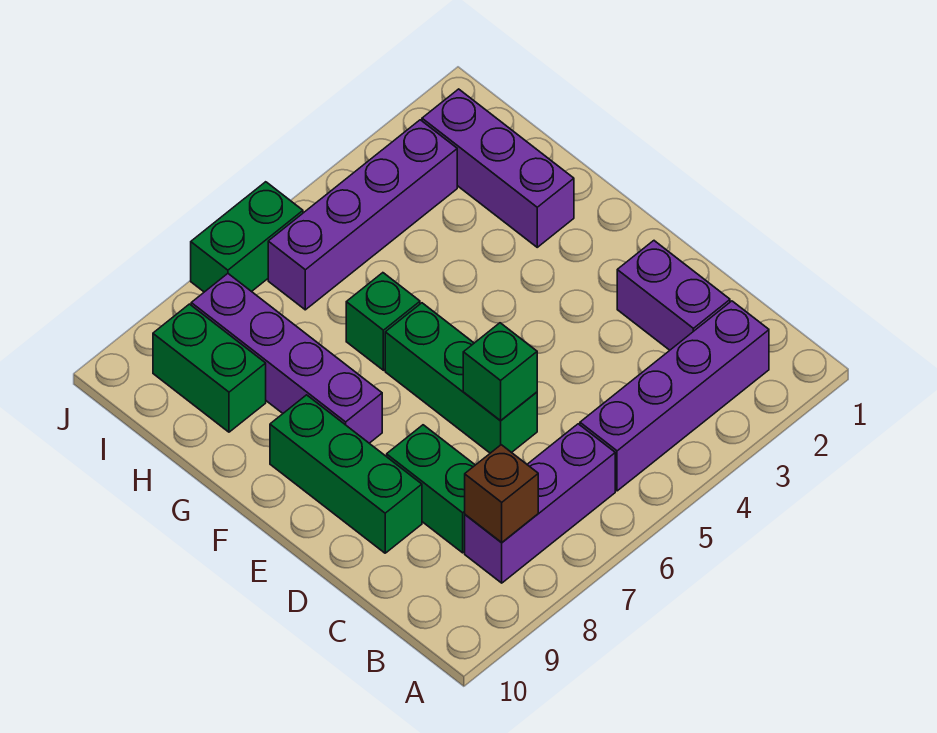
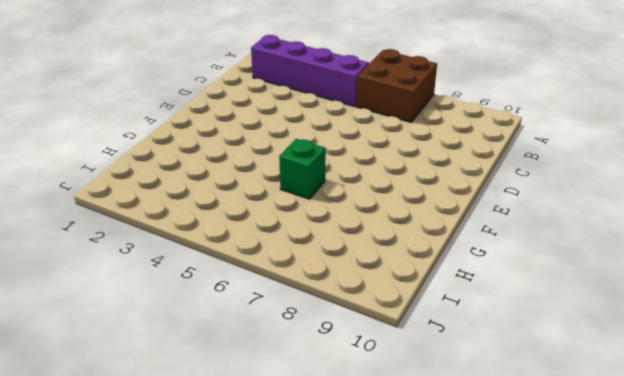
brown brick A6:B7 level 1 -> purple brick B6:B8 level 1
none -> purple brick C2:D2 level 1
none -> green brick C8:D8 level 1
none -> green brick D6:F6 level 1

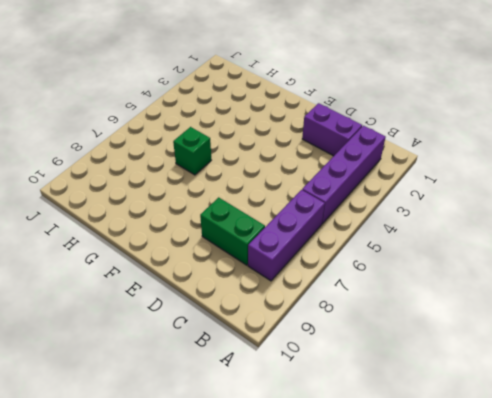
none -> green brick D6:F6 level 1
none -> green brick D9:F9 level 1
none -> purple brick F8:I8 level 1

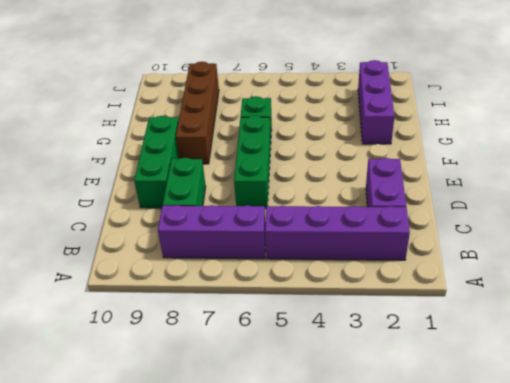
brown brick F8:I8 level 1 -> purple brick F8:I8 level 1
none -> green brick H9:I9 level 1
none -> purple brick I3:I6 level 1
none -> green brick J6:J7 level 1

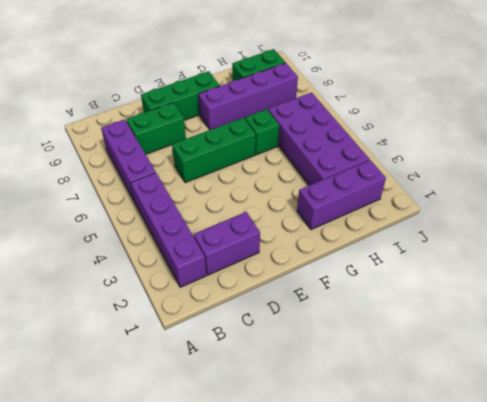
purple brick H3:I6 level 1 -> purple brick I3:I6 level 1
none -> green brick J6:J7 level 1
none -> brown brick B8 level 2
none -> green brick D6 level 2

